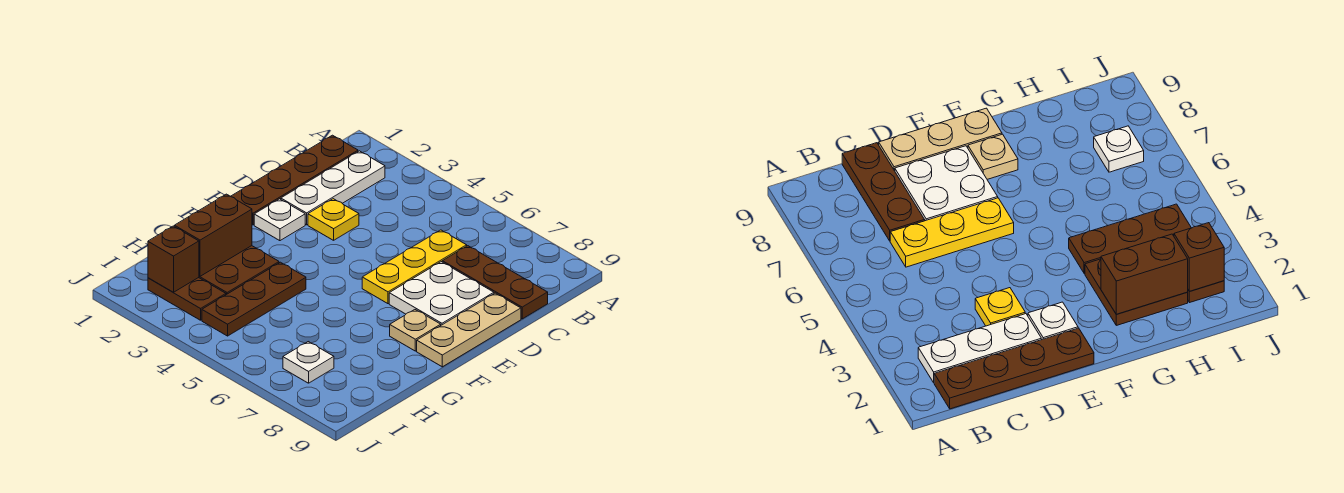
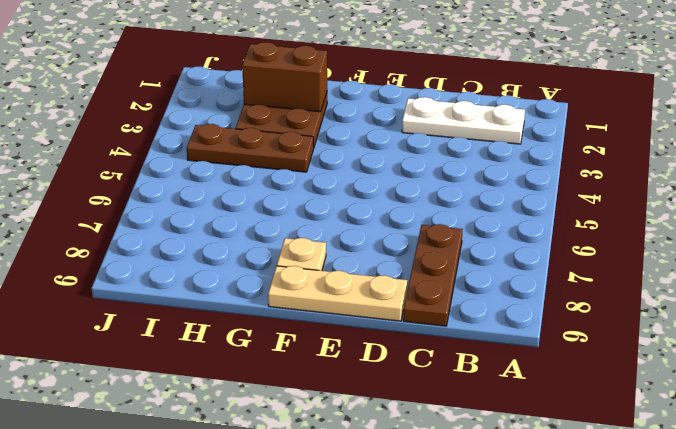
none -> brown plate B1:E1 level 1
none -> yellow plate C6:E6 level 1
none -> yellow plate D3 level 1

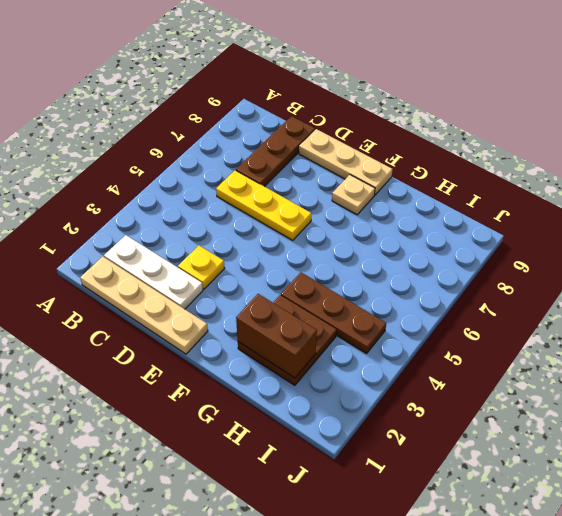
tan plate B1:E1 level 1 -> brown plate B1:E1 level 1
none -> white plate D7:E8 level 1
none -> white plate E2 level 1
none -> brown plate I2:I3 level 1

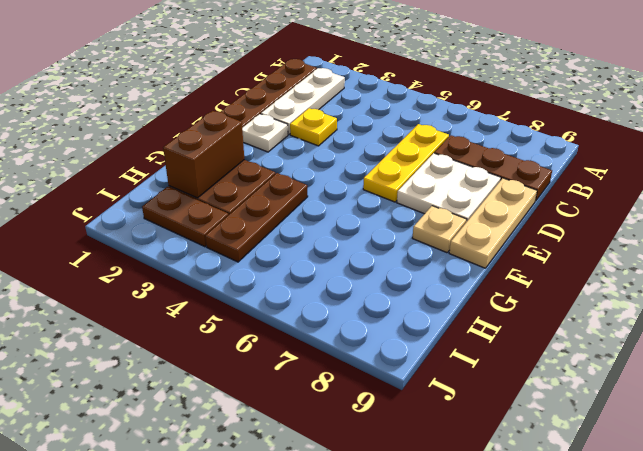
none -> white plate I7 level 1
none -> brown brick I2 level 2

